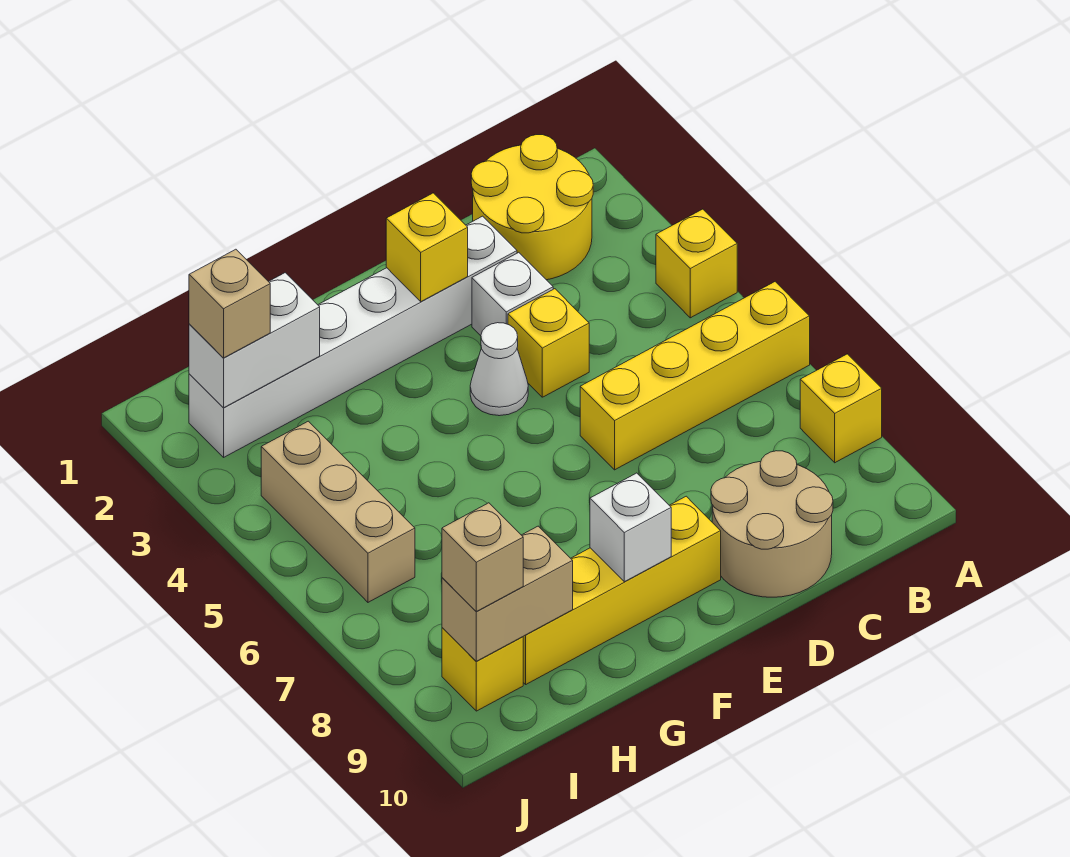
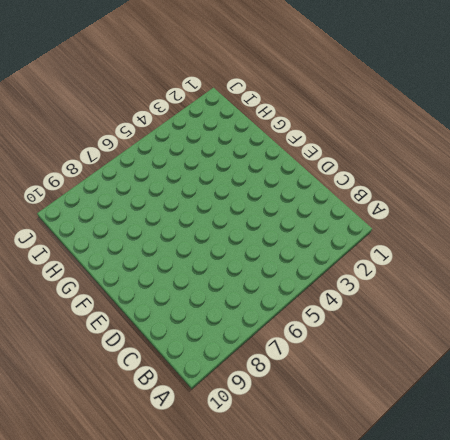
none -> yellow brick A4 level 1
none -> yellow brick A6:D6 level 1
none -> yellow brick A8 level 1

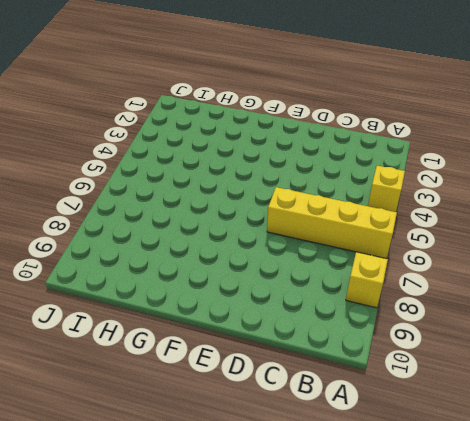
none -> yellow round brick B1:C2 level 1
none -> tan round brick C9:D10 level 1
none -> white brick D2:I2 level 1

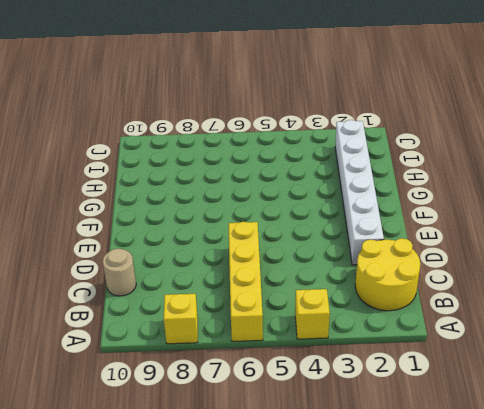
tan round brick C10 level 1 -> tan round brick C9:D10 level 1
none -> white brick D3 level 1
none -> yellow brick D4 level 1
none -> white cone E4 level 1

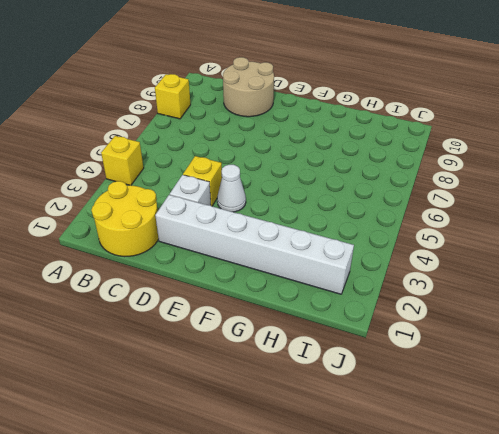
none -> yellow brick A6:D6 level 1
none -> yellow brick E9:H9 level 1
none -> tan brick I4:I6 level 1

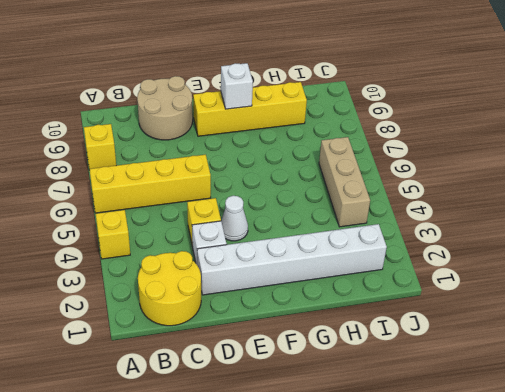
none -> yellow brick I9 level 1
none -> yellow brick E2 level 2
none -> white brick H2:I2 level 2

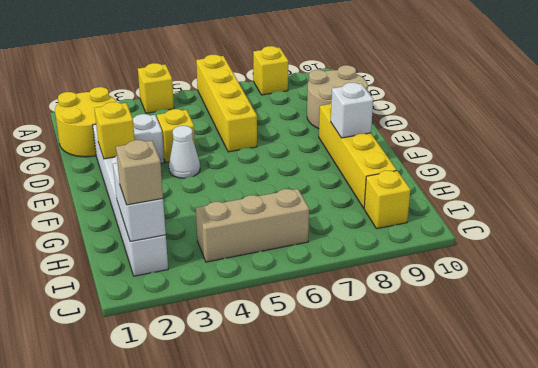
none -> tan brick H9:I9 level 2
none -> tan brick I9 level 3

